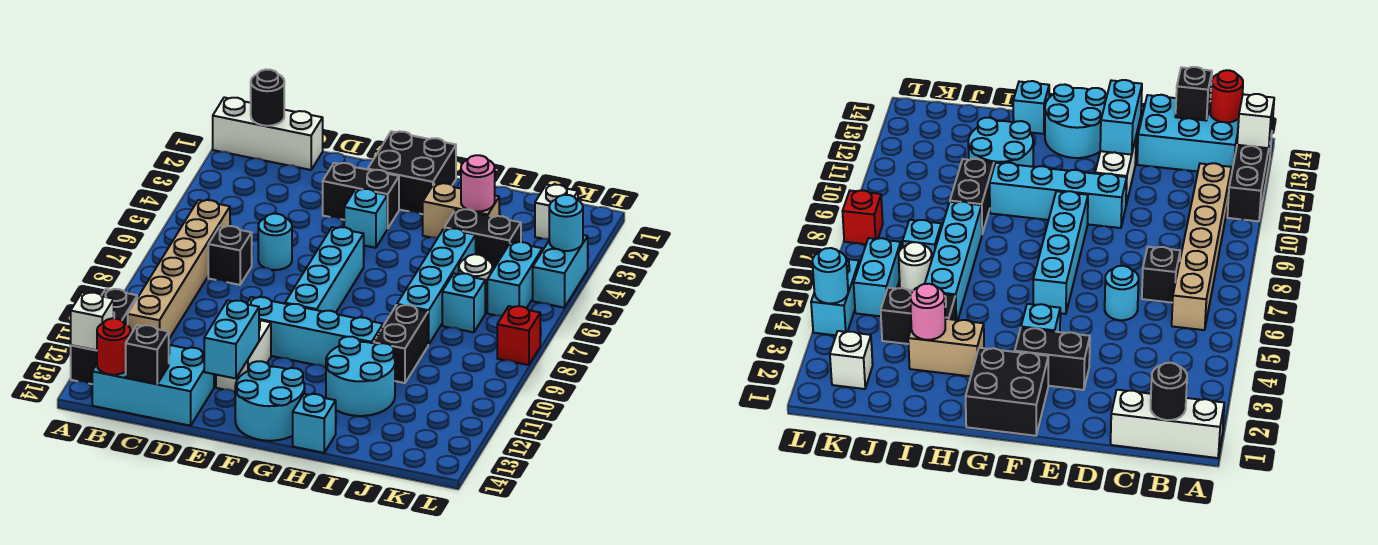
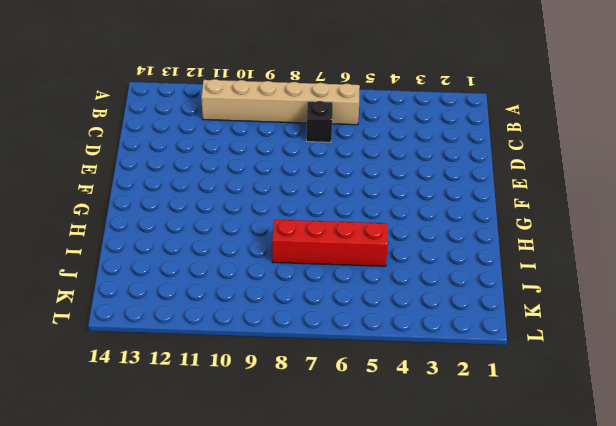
red brick I5:I8 level 1 -> cyan brick I5:I8 level 1
none -> white brick A1:C1 level 1
none -> black brick A11:A13 level 1
none -> cyan brick B13:D14 level 1
none -> cyan round brick D6 level 1

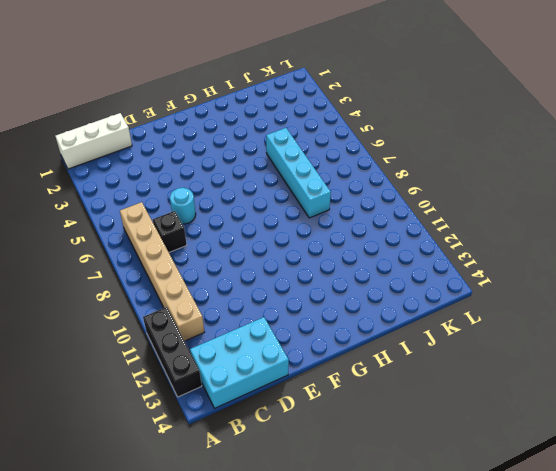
none -> black brick E3:F3 level 1
none -> cyan brick E10:H10 level 1
none -> white brick E11:E12 level 1
none -> black brick F1:G2 level 1

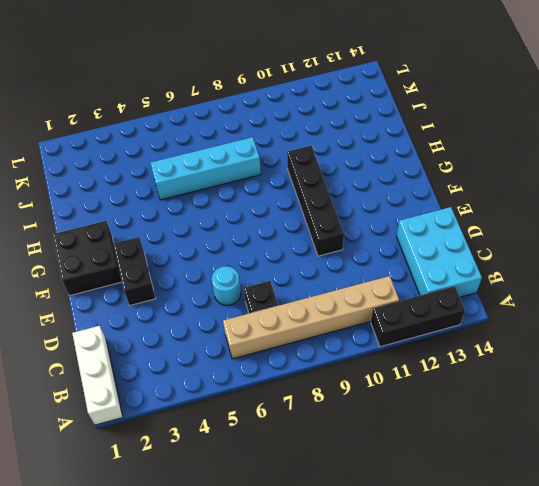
black brick E10:H10 level 1 -> cyan brick E10:H10 level 1
none -> white brick E11:E12 level 1
none -> cyan brick F4 level 1
none -> cyan brick F6:F9 level 1
none -> cyan round brick F13:G14 level 1

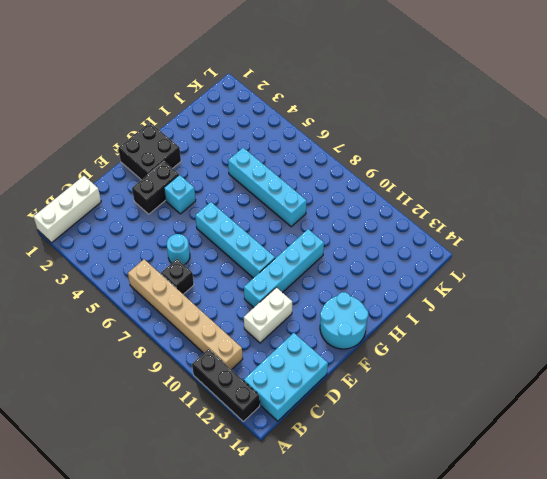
white brick D11:E11 level 1 -> white brick E11:E12 level 1
none -> tan brick H3:I3 level 1
none -> cyan round brick H11:I12 level 1
none -> cyan brick H14 level 1
none -> black brick I4:J4 level 1

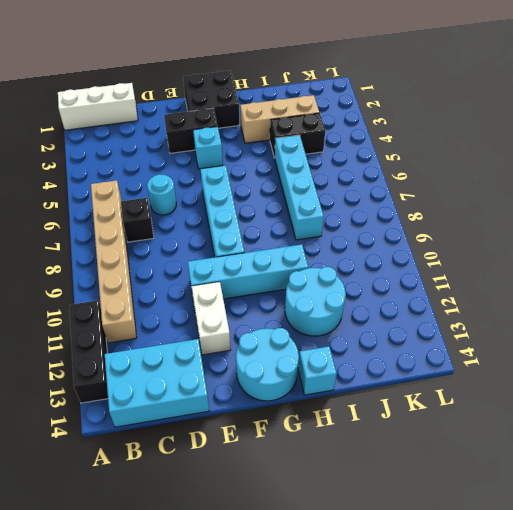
tan brick H3:J3 level 1 -> tan brick H3:I3 level 1
none -> black brick I9:I10 level 1
none -> white round brick J6 level 1
none -> cyan brick J7 level 1
none -> white brick K2 level 1

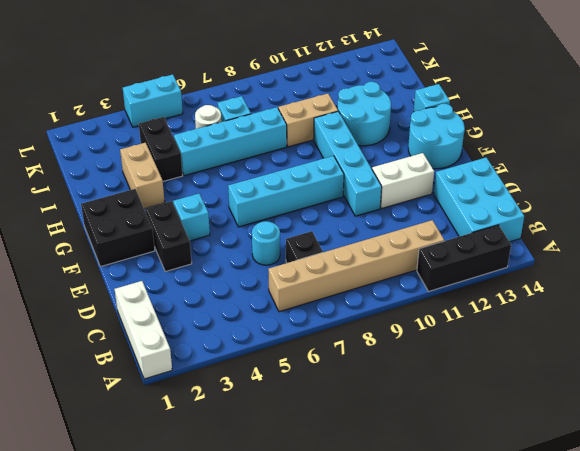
tan brick I9:I10 level 1 -> black brick I9:I10 level 1
none -> white brick K2 level 1
none -> cyan brick K5:K6 level 1
none -> red brick L8 level 1
none -> white brick A13 level 2

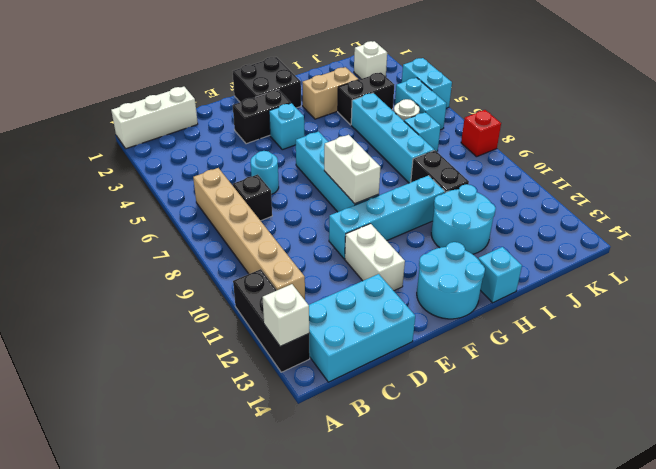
white brick F8:F9 level 2 -> none
none -> black round brick B1 level 2
none -> red round brick B14 level 2
none -> black brick C14 level 2
none -> cyan brick E12:E13 level 2

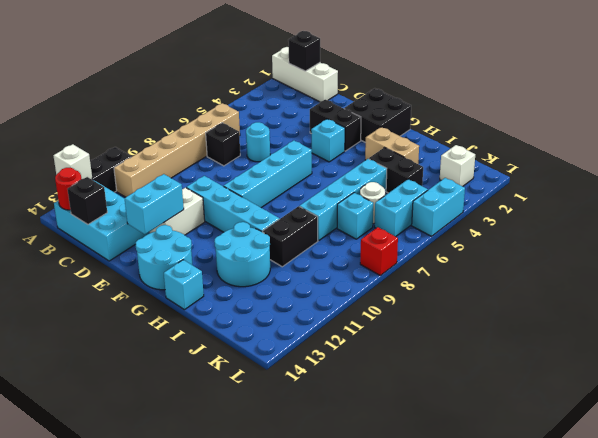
black brick B1 level 2 -> black round brick B1 level 2
none -> pink round brick I3 level 2
none -> cyan round brick L4 level 2

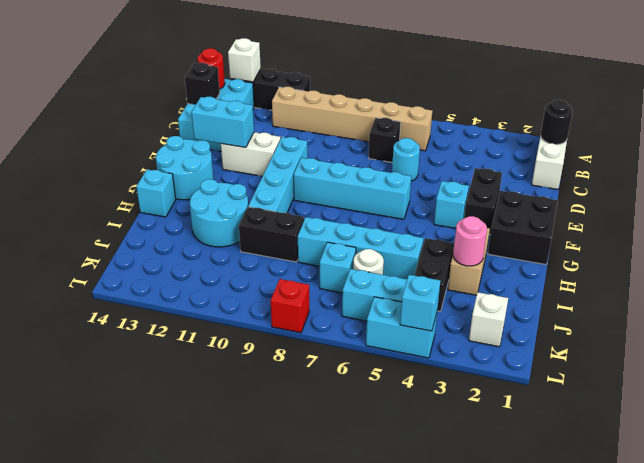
cyan brick L4 level 2 -> cyan round brick L4 level 2

